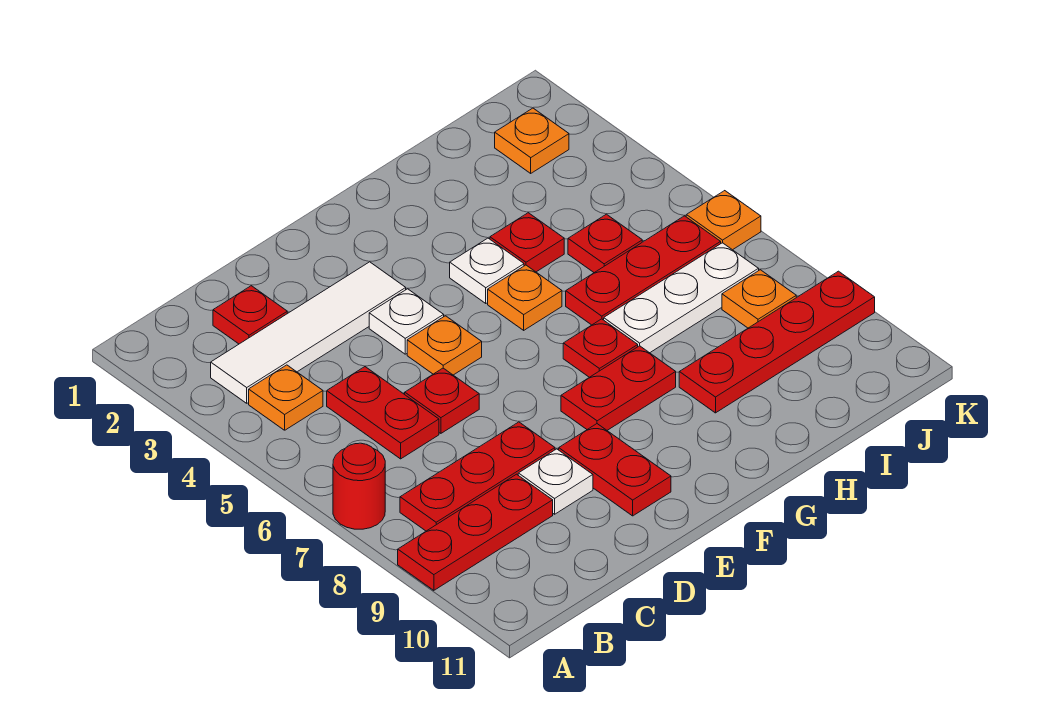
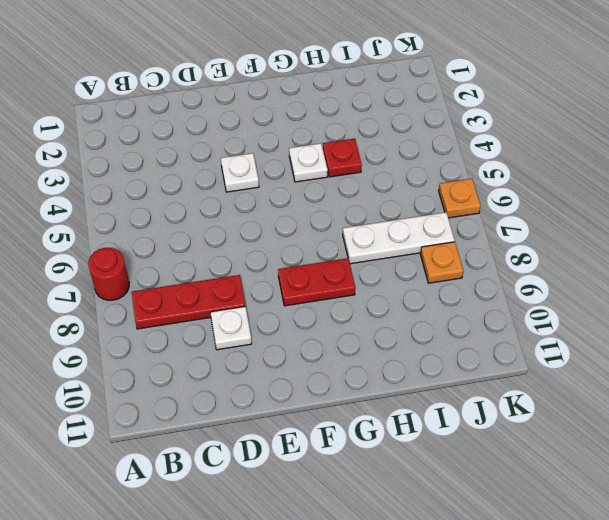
none -> red plate A9:C9 level 1
none -> white tile B3:E3 level 1
none -> orange plate B4 level 1

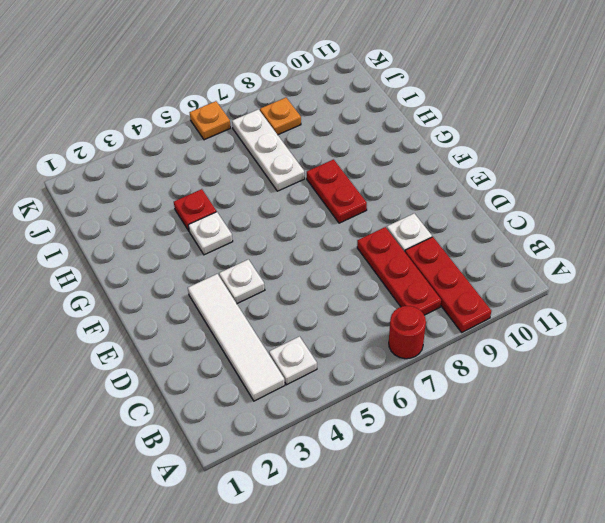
white plate B4 level 1 -> orange plate B4 level 1
none -> red plate C2 level 1
none -> red plate C5:C6 level 1
none -> red plate D6 level 1

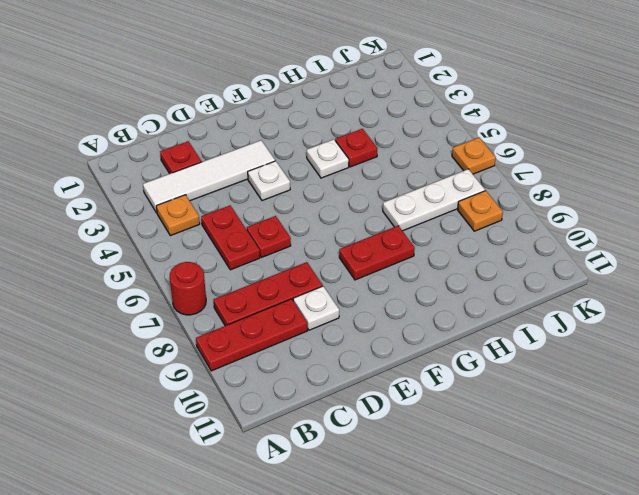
none -> orange plate E5 level 1
none -> red plate E9:E10 level 1
none -> orange plate G5 level 1

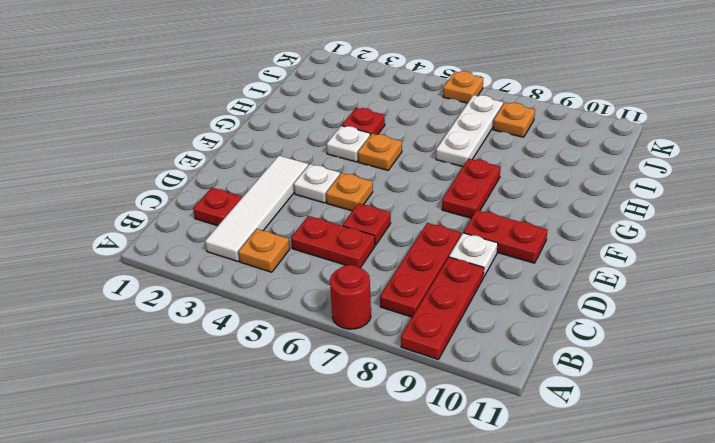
none -> red plate G7 level 1
none -> red plate H6:J6 level 1
none -> red plate H9:K9 level 1

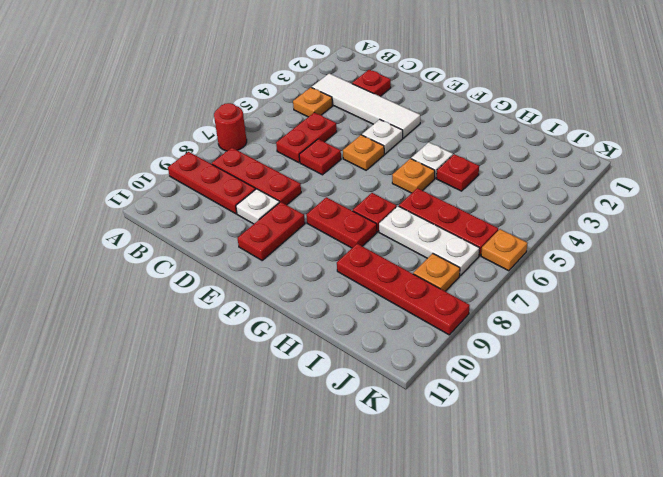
none -> red plate I5 level 1
none -> orange plate J2 level 1

